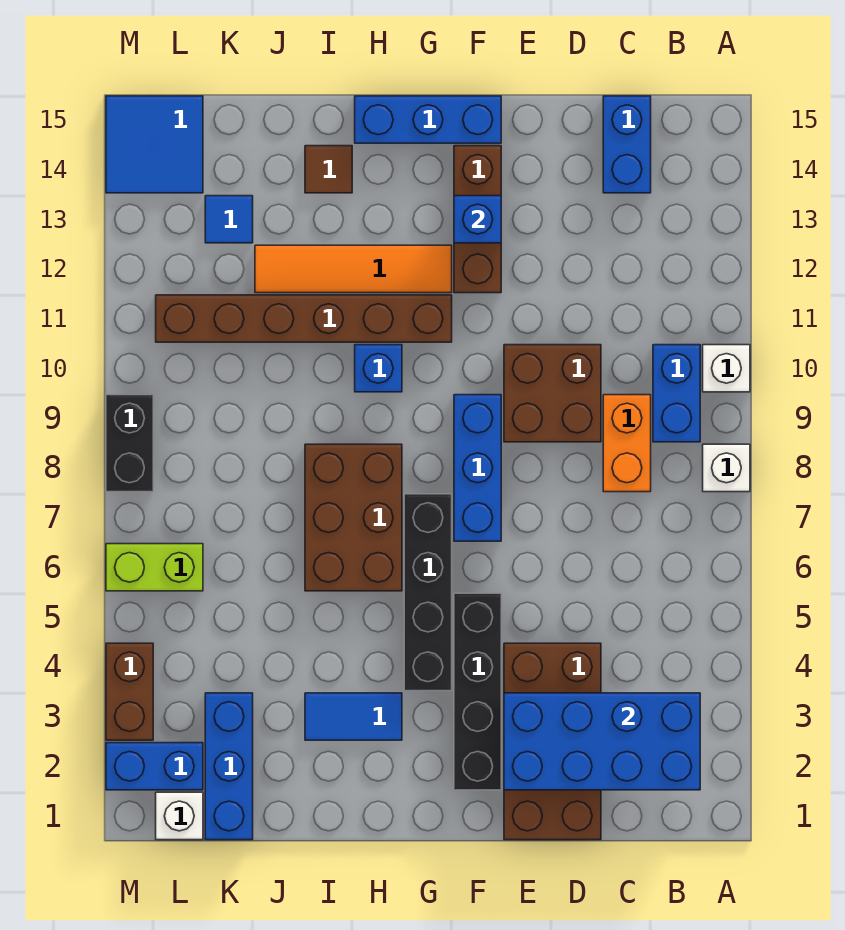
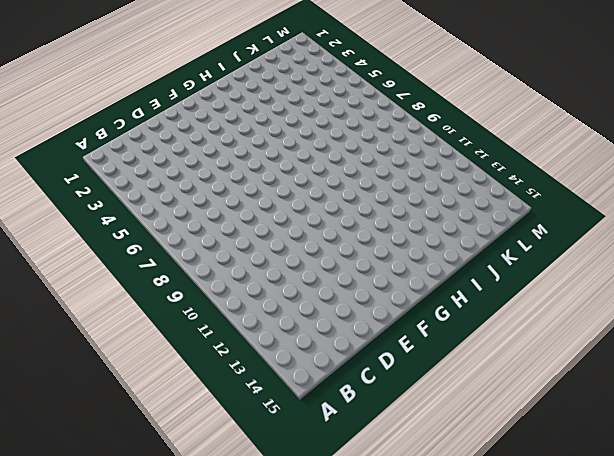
none -> white brick A8 level 1
none -> white brick A10 level 1
none -> blue brick B9:B10 level 1

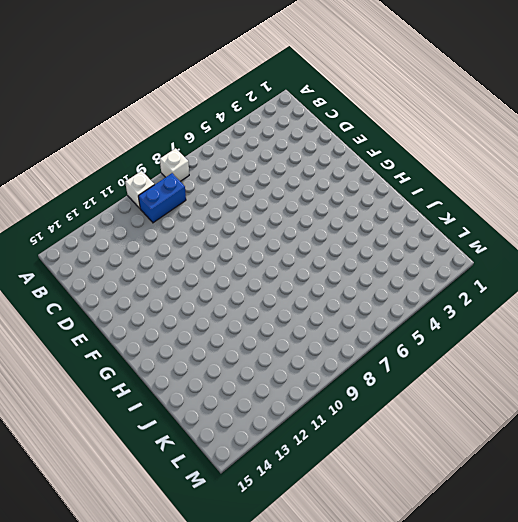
none -> orange brick C8:C9 level 1
none -> blue brick C14:C15 level 1
none -> brown brick D1:E4 level 1

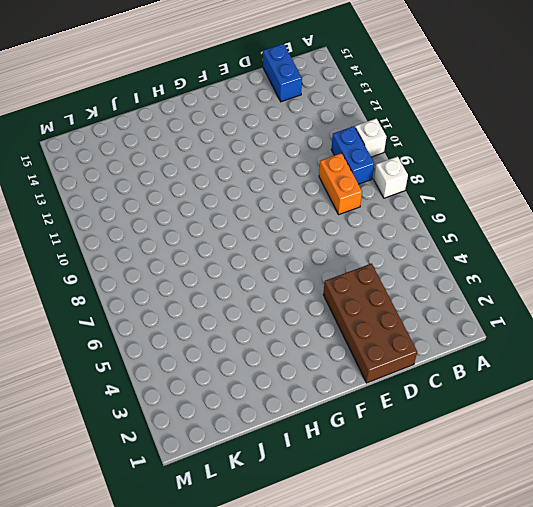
none -> brown brick D9:E10 level 1
none -> black brick F2:F5 level 1
none -> blue brick F7:F9 level 1

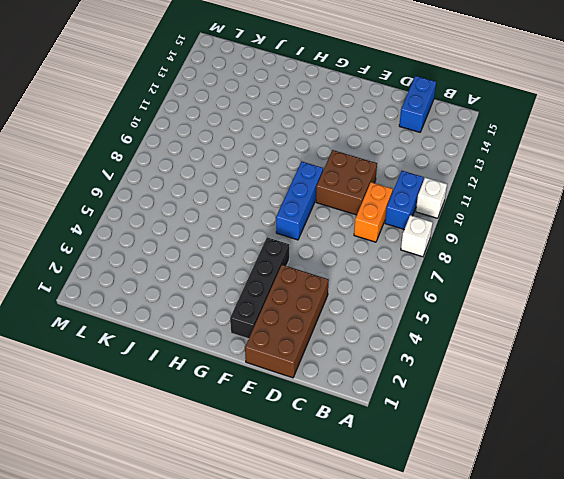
none -> brown brick F12:F14 level 1
none -> blue brick F15:H15 level 1
none -> black brick G4:G7 level 1

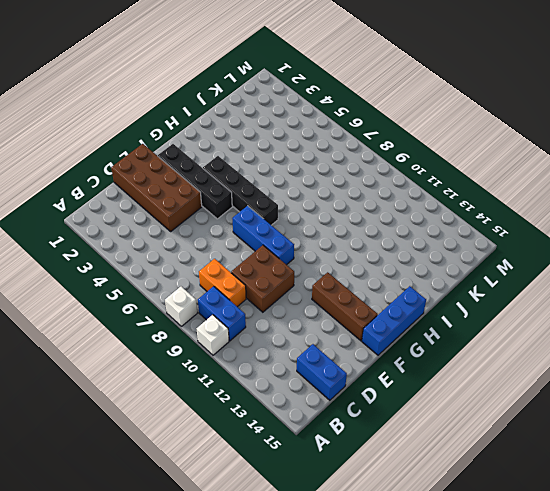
none -> brown brick G11:L11 level 1
none -> orange tile G12:J12 level 1
none -> blue tile H3:I3 level 1

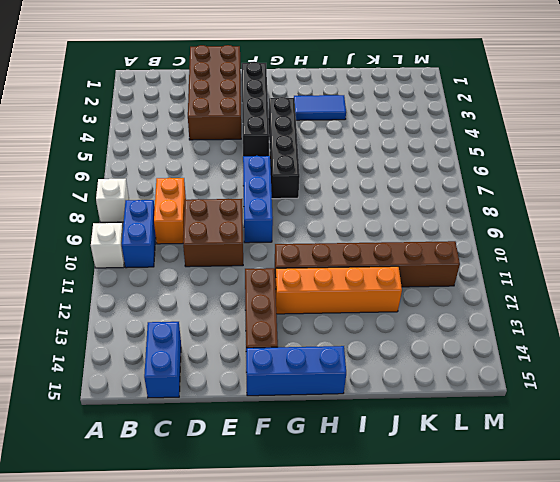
orange brick G12:J12 level 1 -> orange tile G12:J12 level 1
none -> brown brick H6:I8 level 1
none -> blue brick H10 level 1
none -> brown tile I14 level 1

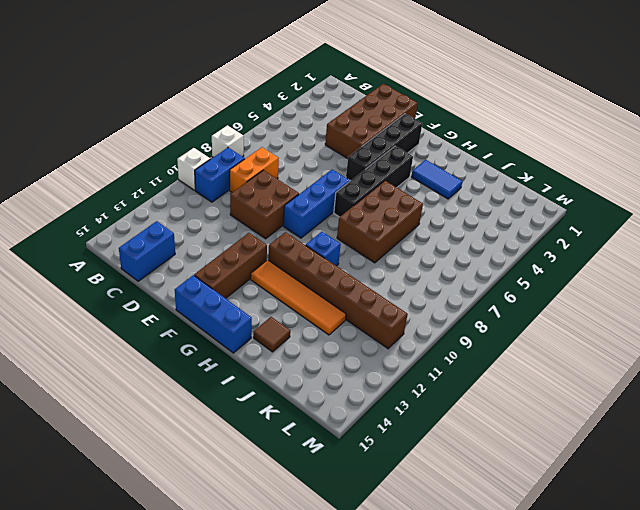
none -> blue brick K1:K3 level 1
none -> blue tile K13 level 1
none -> white brick L1 level 1

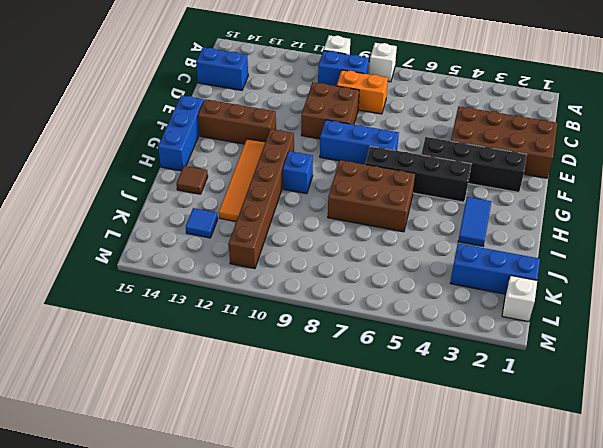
none -> blue brick L2:M2 level 1
none -> lime brick L6:M6 level 1
none -> blue tile L14:M15 level 1

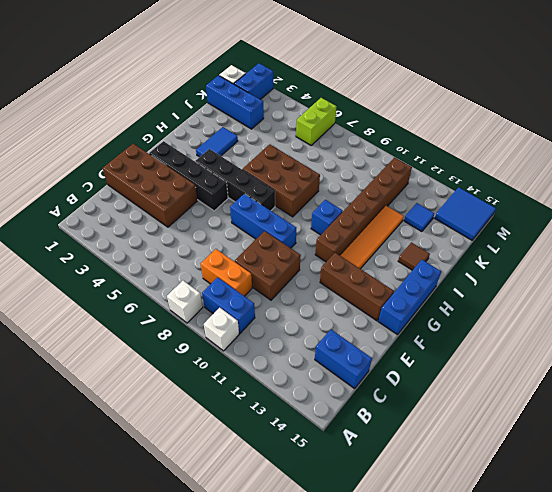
none -> brown brick M3:M4 level 1
none -> black brick M8:M9 level 1
none -> blue brick B2:E3 level 2

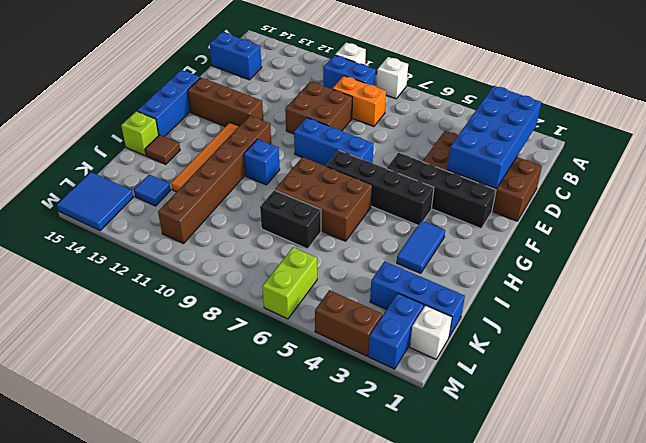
lime brick I15 level 1 -> none
black brick J7:J8 level 1 -> black brick M8:M9 level 1
none -> blue brick F13 level 2

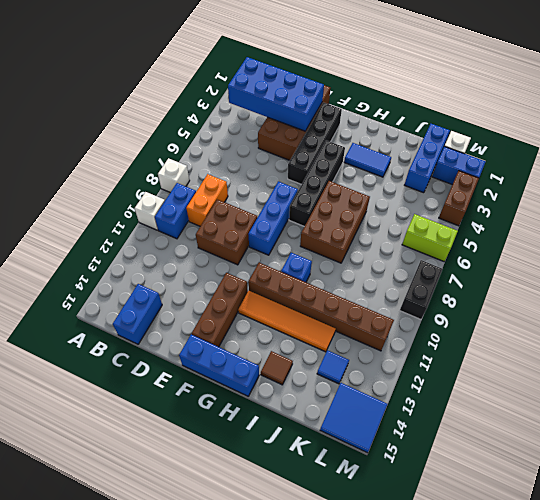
none -> blue brick F13 level 2

